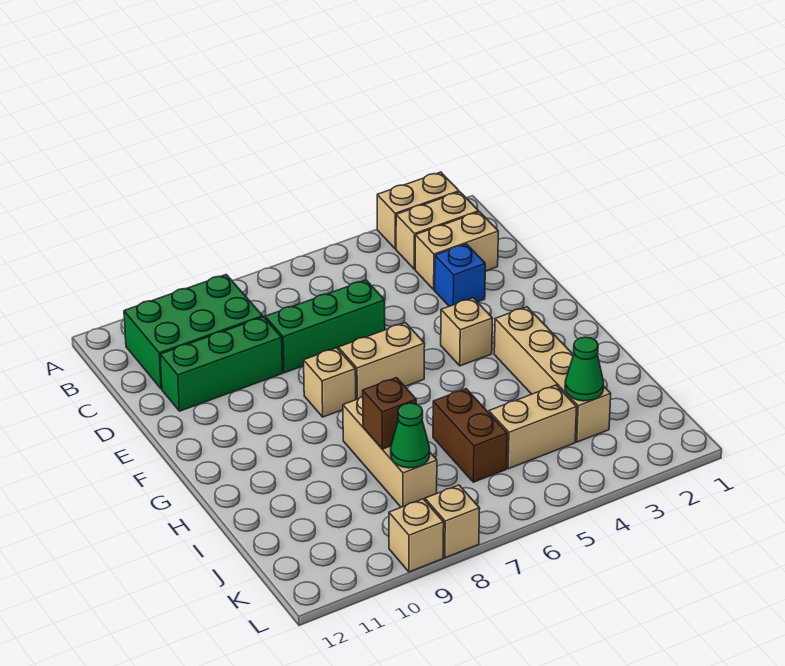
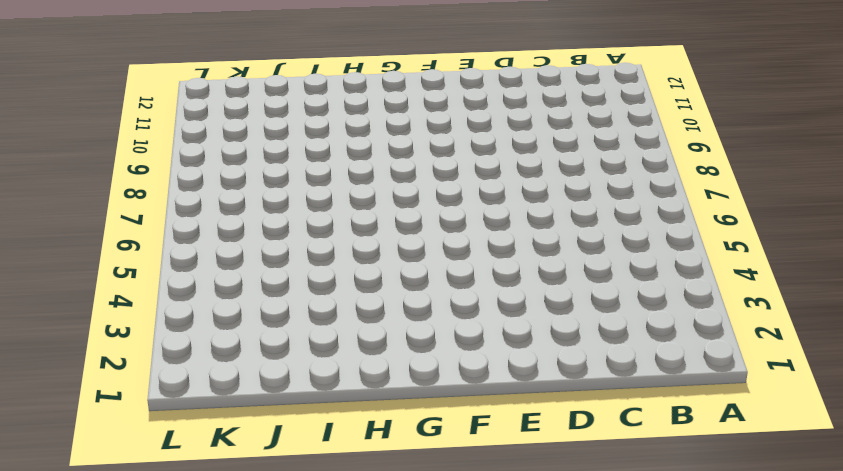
none -> tan brick A2:A3 level 1
none -> tan brick B2:B3 level 1
none -> green brick B9:C11 level 1

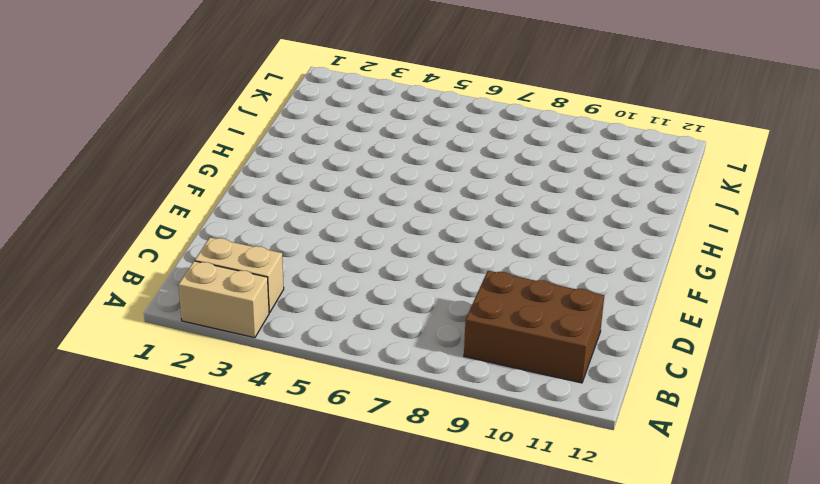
brown brick B9:C11 level 1 -> green brick B9:C11 level 1
none -> tan brick C2:C3 level 1
none -> blue brick D3 level 1
none -> green brick D6:D8 level 1

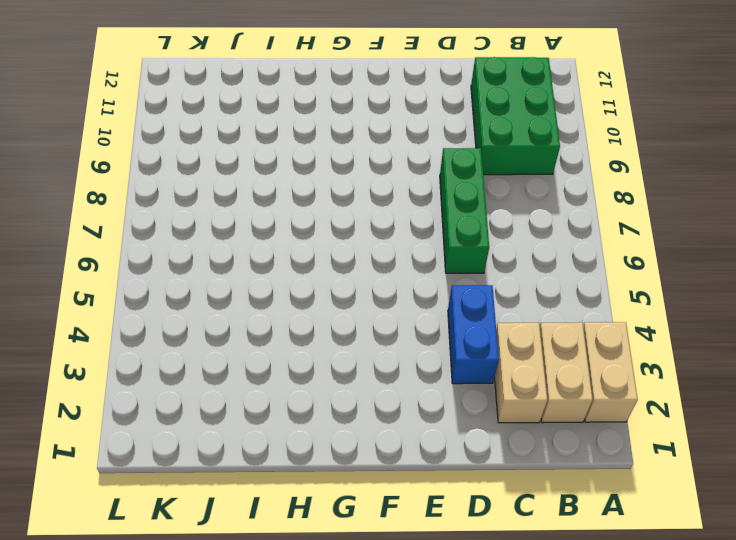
blue brick D3:D4 level 1 -> blue brick D3 level 1
none -> green brick D9:D11 level 1
none -> tan brick F4 level 1
none -> tan brick F6:F7 level 1

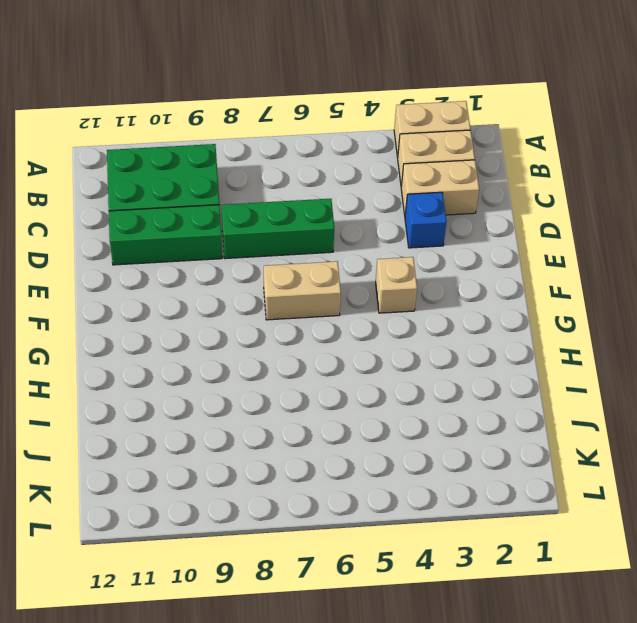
none -> tan brick F8 level 1
none -> tan brick G3:J3 level 1
none -> tan brick H8:J8 level 1

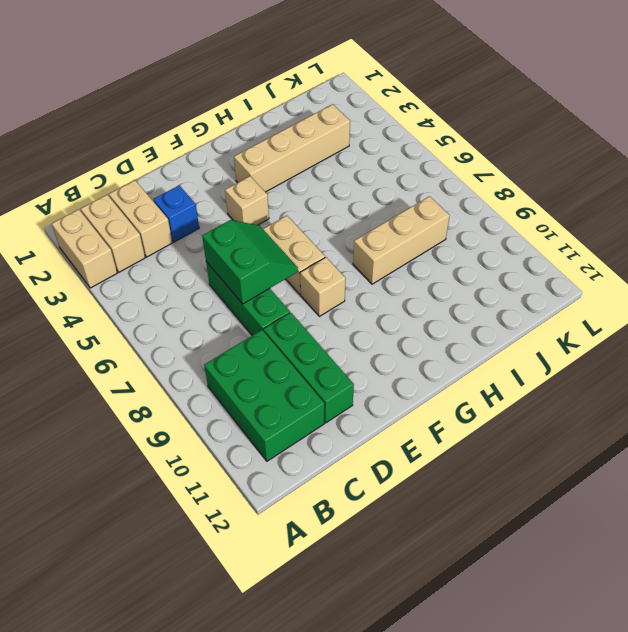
green slope D6:E7 level 2 top D -> none
none -> brown brick I6:J6 level 1
none -> tan brick J4:J5 level 1
none -> tan brick L8 level 1

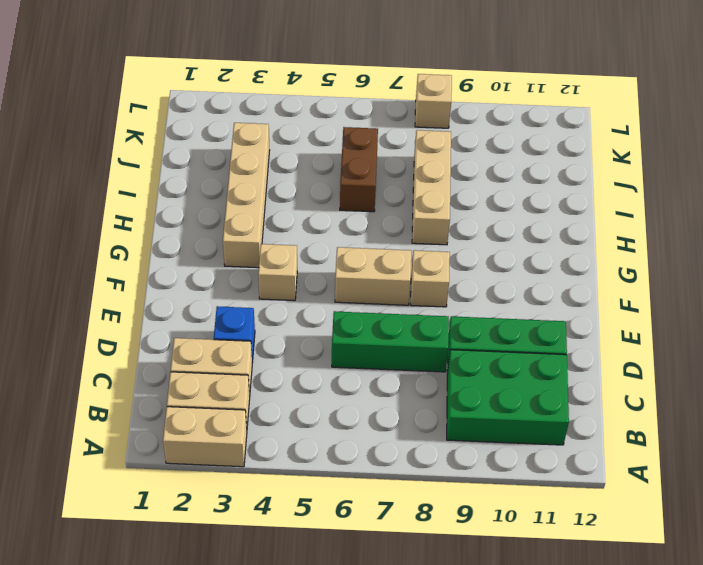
none -> tan brick J4:J5 level 1
none -> tan brick L9 level 1
none -> brown brick I8 level 2

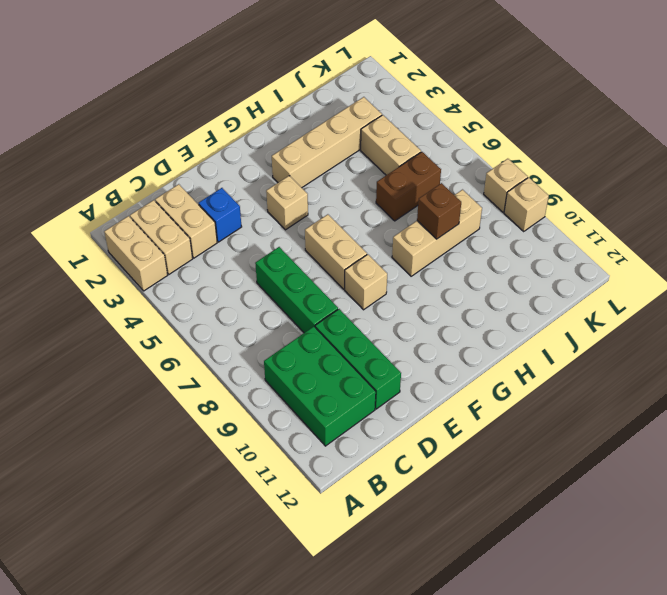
none -> green cone J3 level 2
none -> green cone J8 level 2

